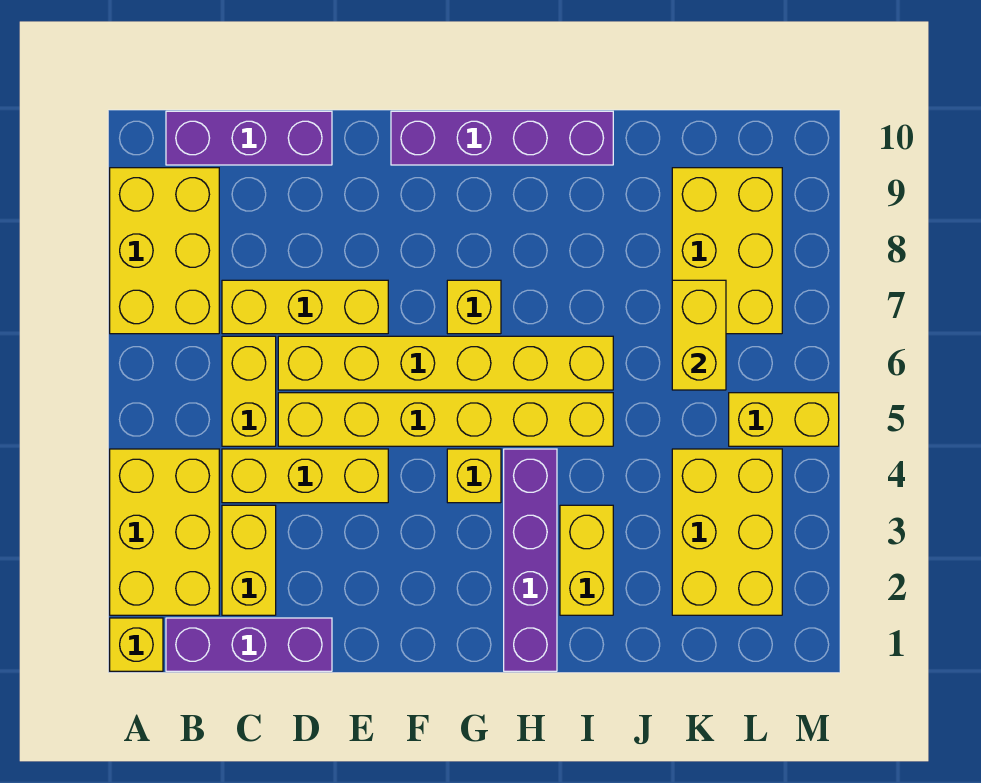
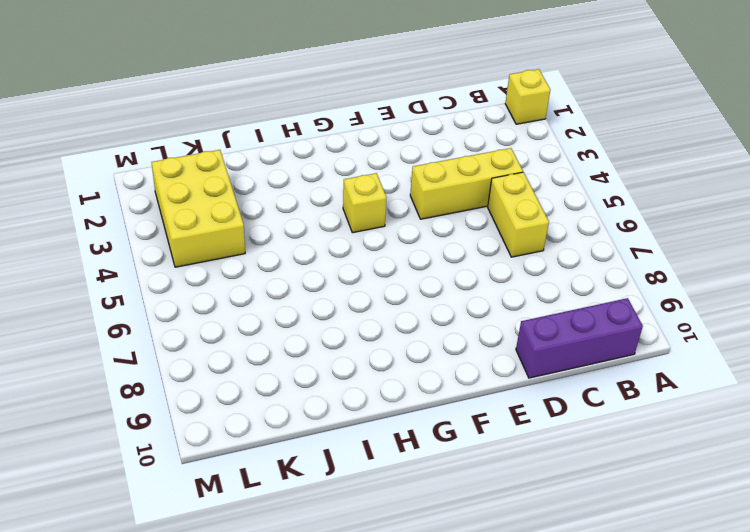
none -> yellow brick A2:B4 level 1
none -> yellow brick A7:B9 level 1
none -> purple brick B1:D1 level 1

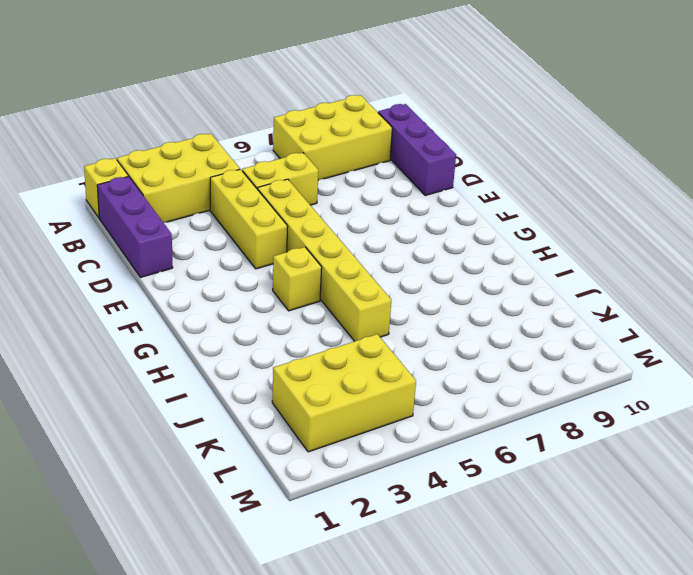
none -> yellow brick C2:C3 level 1
none -> yellow brick C7:E7 level 1
none -> yellow brick D6:I6 level 1

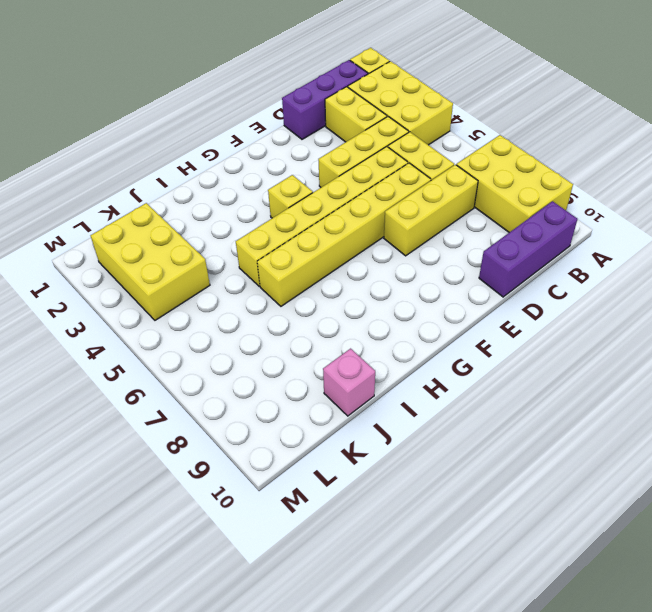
pink brick J10 level 1 -> none
none -> purple brick F10:I10 level 1
none -> yellow brick G7 level 1
none -> purple brick H1:H4 level 1

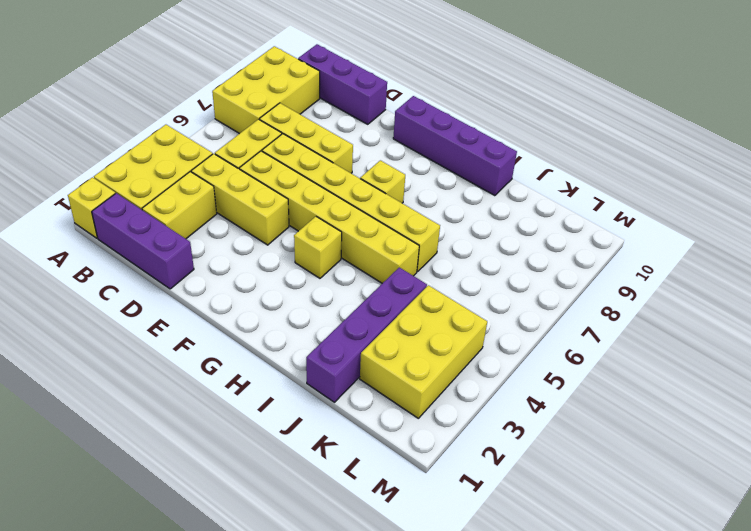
purple brick J1:J4 level 1 -> purple brick H1:H4 level 1
none -> yellow brick I2:I3 level 1
none -> yellow brick K7:L9 level 1
none -> yellow brick L5:M5 level 1

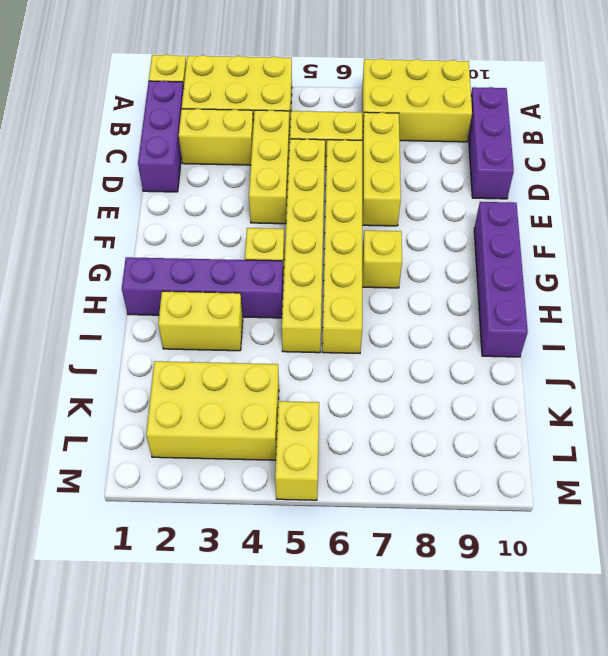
none -> yellow brick K7:L9 level 1
none -> yellow brick K6:K7 level 2

